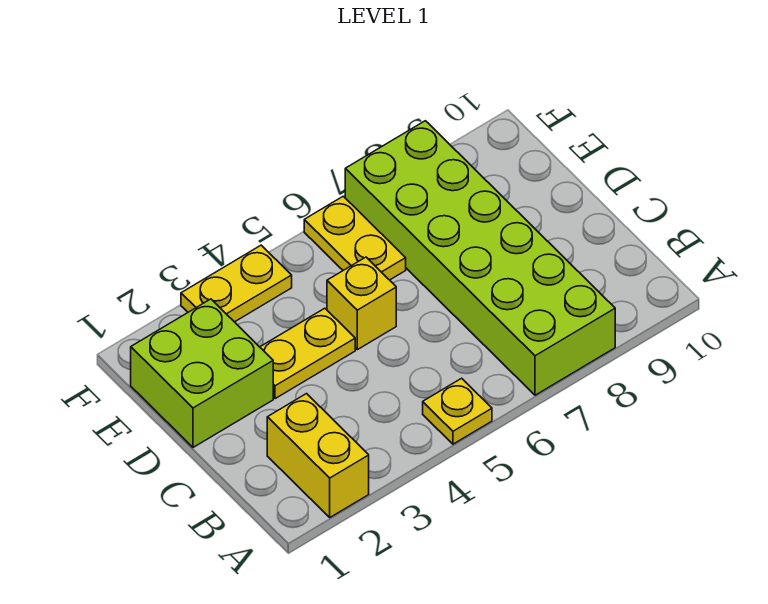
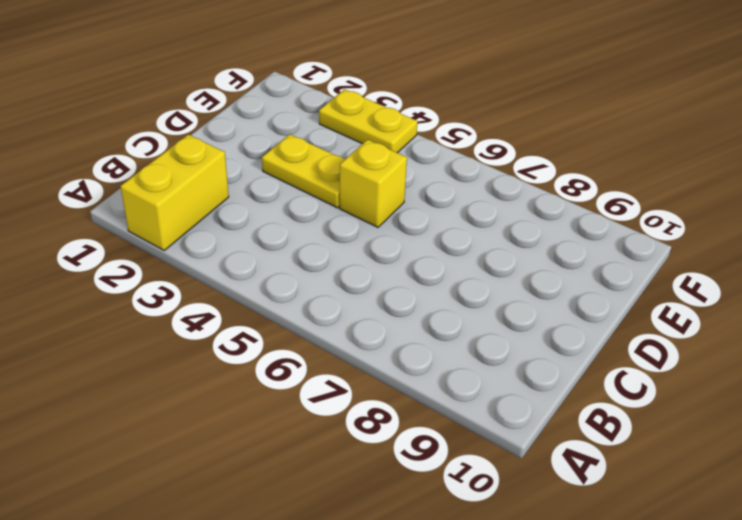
none -> yellow plate A5 level 1
none -> lime brick A7:F8 level 1

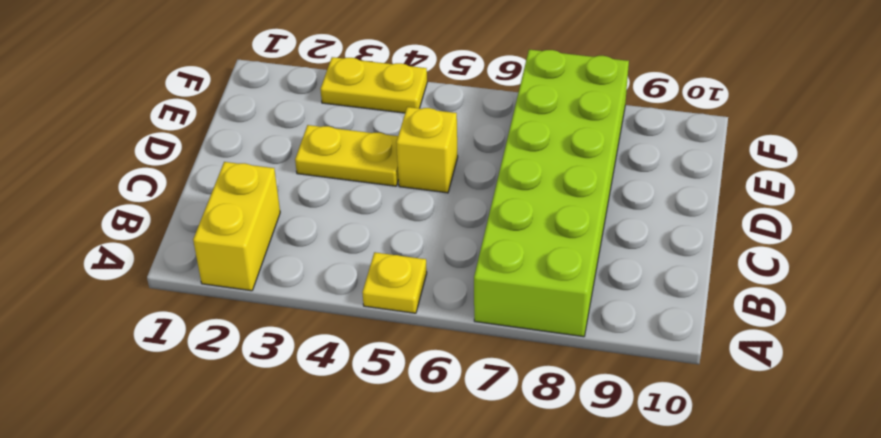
none -> lime brick D1:E2 level 1
none -> yellow plate E6:F6 level 1

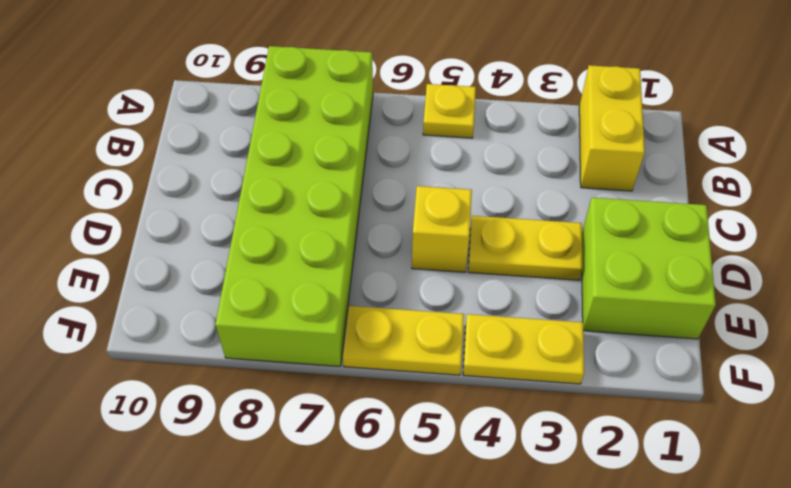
yellow plate F5:F6 level 1 -> yellow plate E6:F6 level 1

